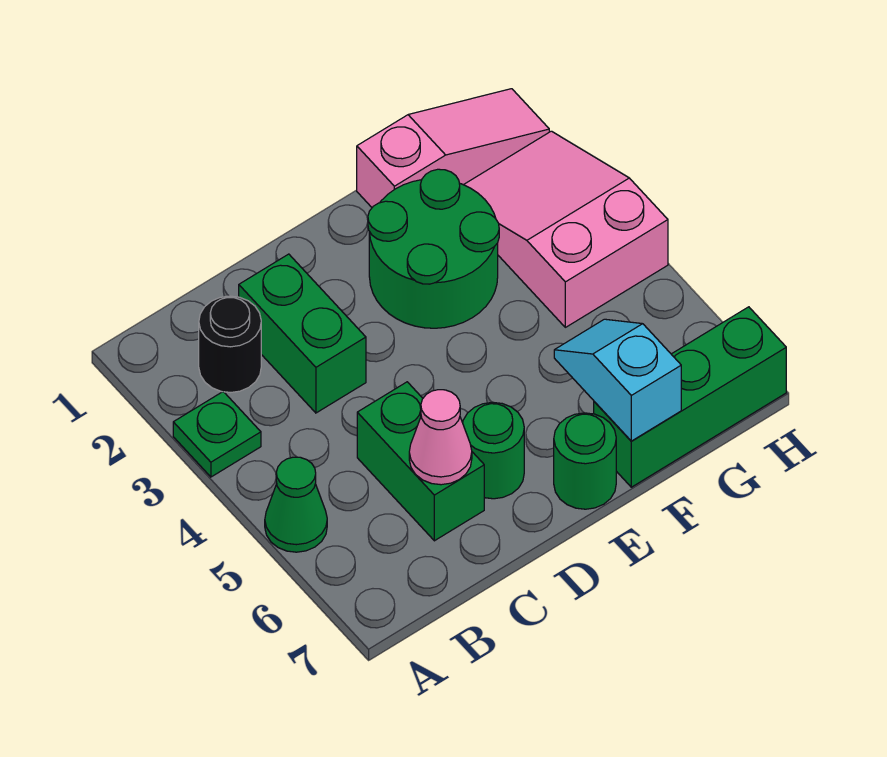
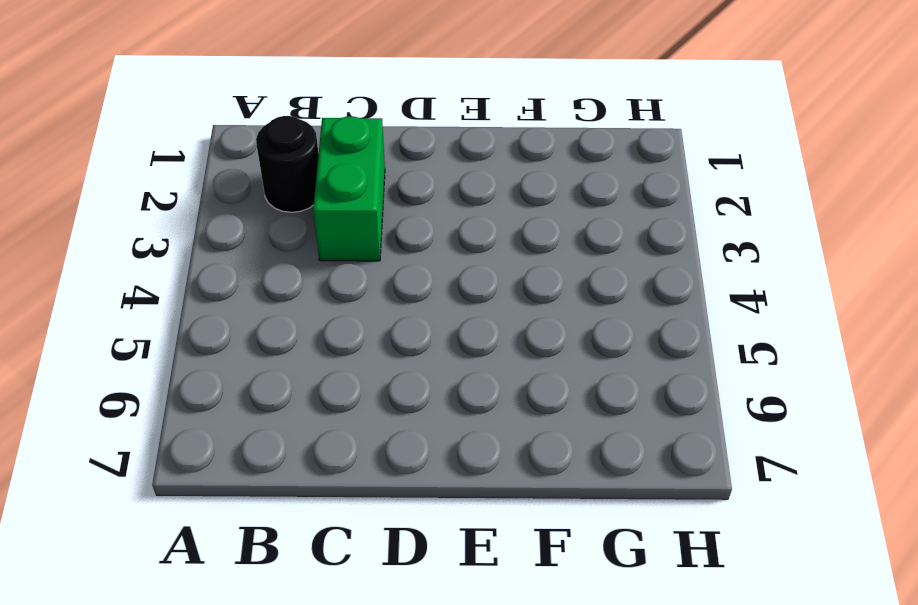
none -> green plate A3 level 1
none -> green cone A5 level 1
none -> green brick C5:C6 level 1

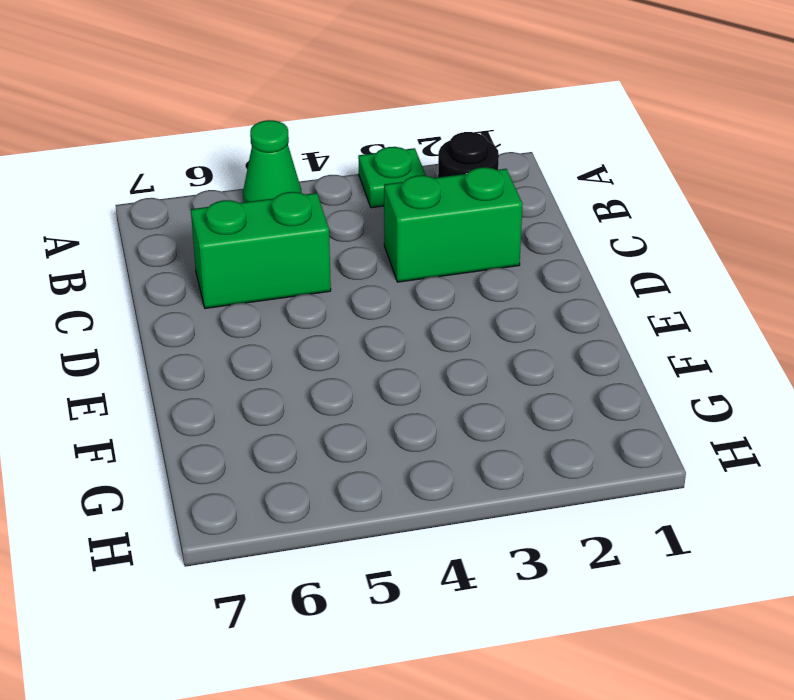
none -> green round brick D6 level 1
none -> green round brick E2:F3 level 1
none -> green round brick E7 level 1

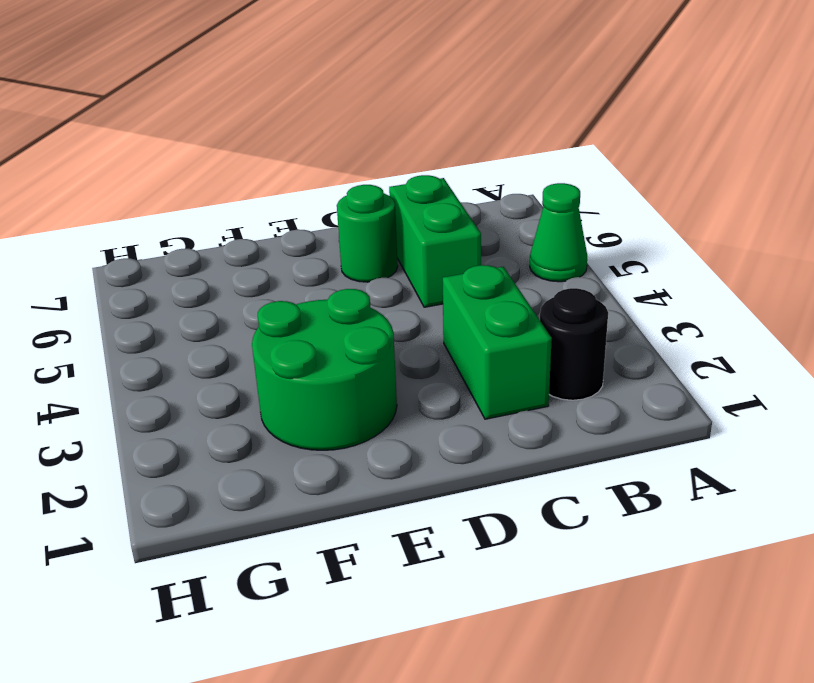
none -> green plate A3 level 1
none -> green round brick E7 level 1
none -> pink slope F1:H1 level 1 top F

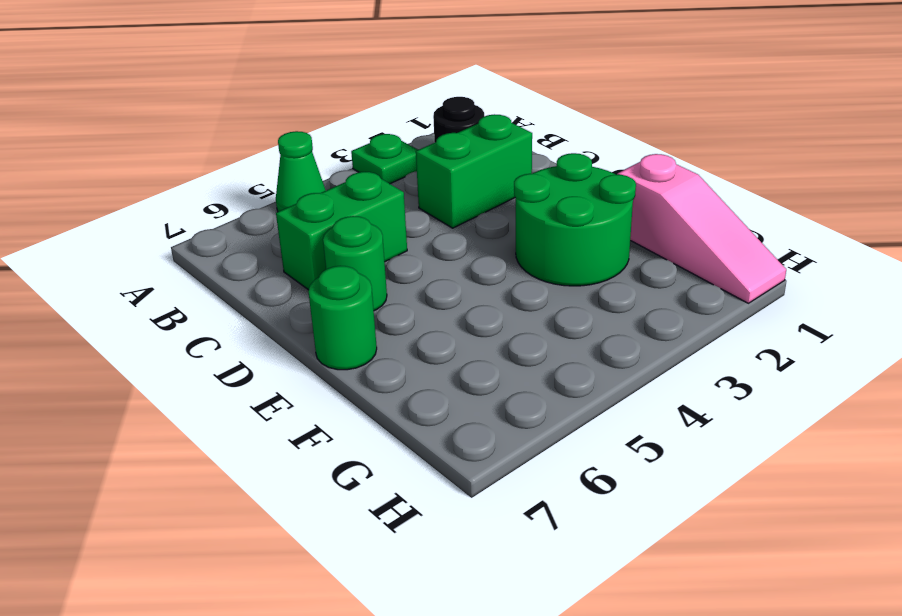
none -> green brick F7:H7 level 1
none -> pink slope G2:H4 level 1 top 4
none -> pink cone C6 level 2

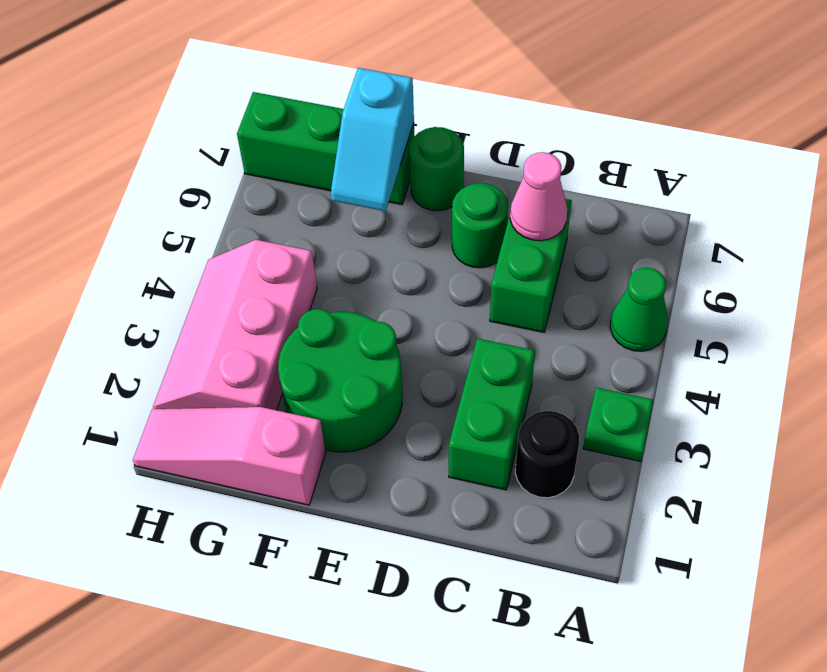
pink slope G2:H4 level 1 top G -> pink slope G2:H4 level 1 top 4

